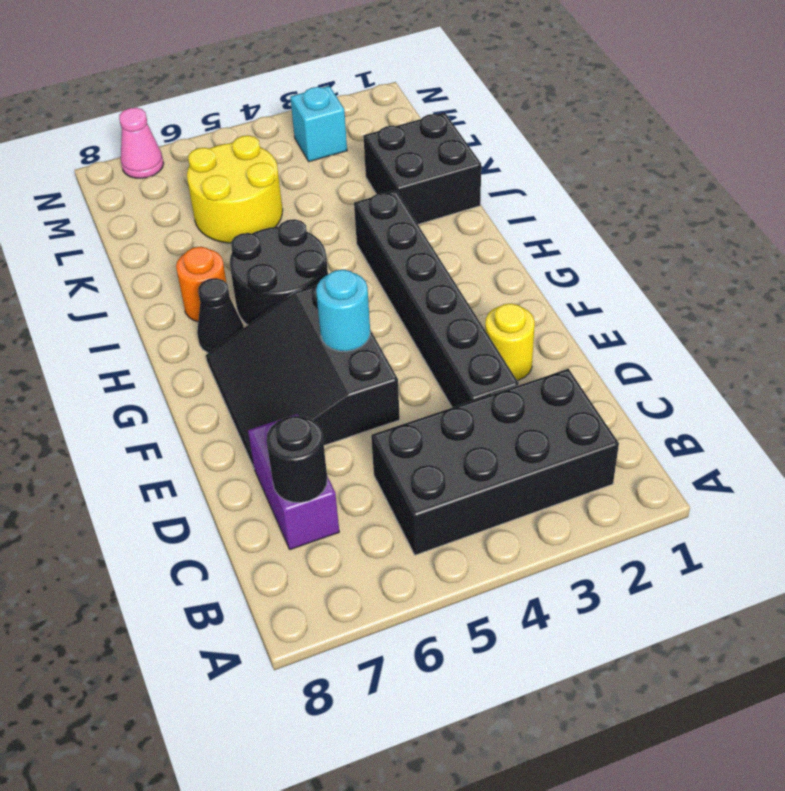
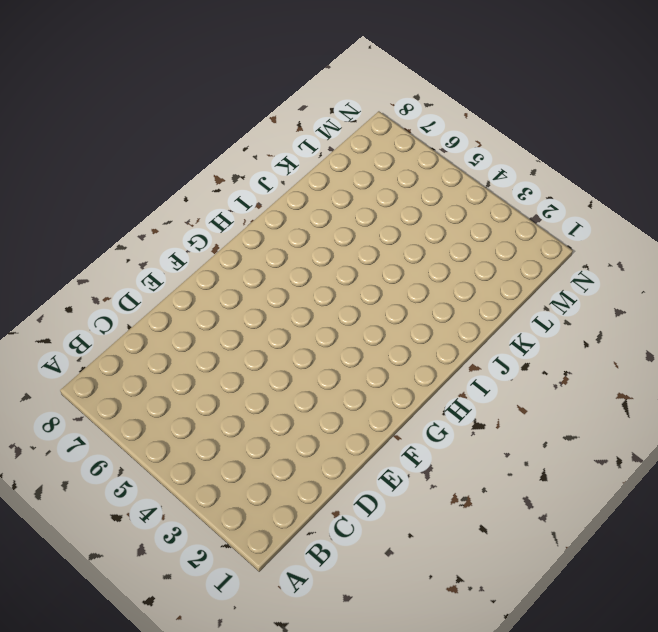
none -> black brick B2:C5 level 1
none -> purple brick C7:D7 level 1
none -> black brick D3:I3 level 1

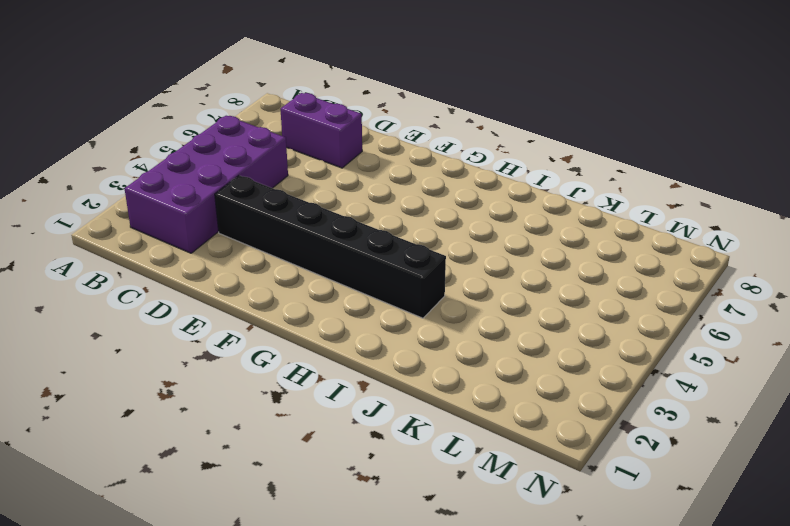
purple brick B2:C5 level 1 -> black brick B2:C5 level 1
none -> yellow round brick E2 level 1
none -> black slope E5:G7 level 1 top 5
none -> black round brick H5:I6 level 1

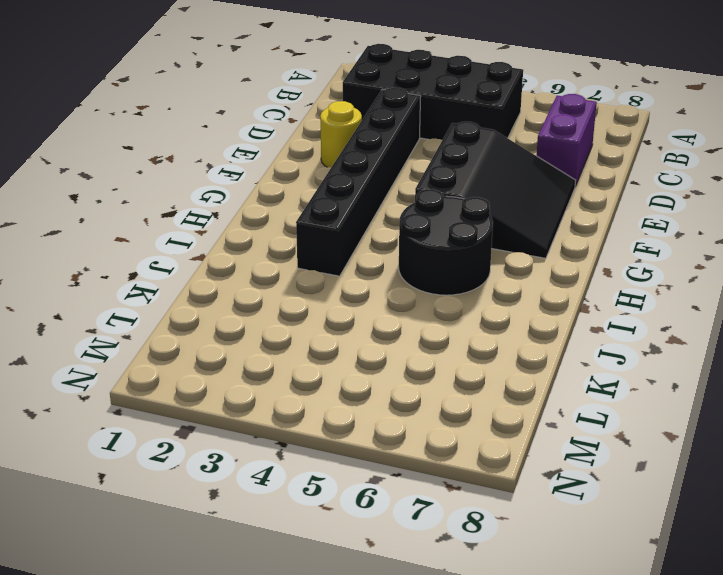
none -> black cone H7 level 1
none -> orange round brick I7 level 1
none -> black brick J1:K2 level 1

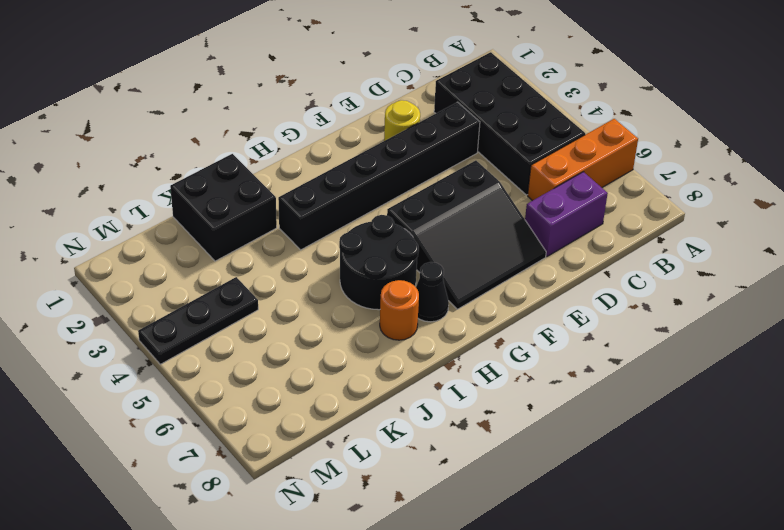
orange brick A6:C6 level 1 -> none
black plate L4:N4 level 1 -> none
none -> yellow round brick K5:L6 level 1
none -> cyan brick M3 level 1
none -> pink cone N7 level 1

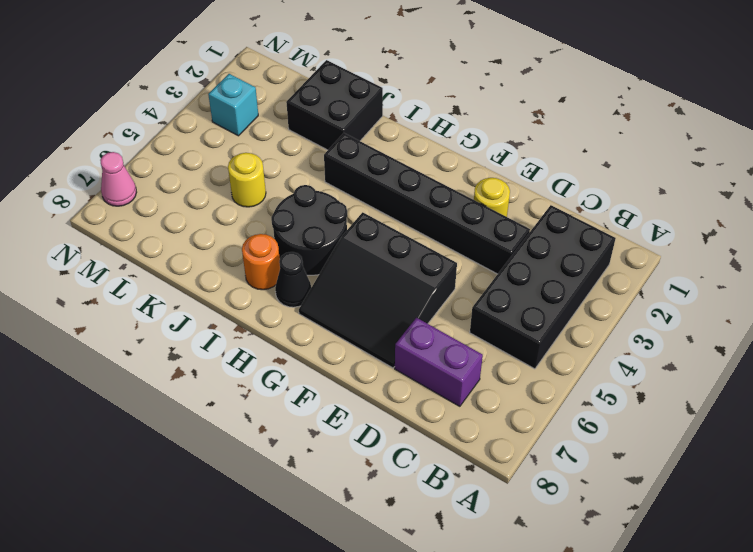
yellow round brick K5 level 1 -> yellow round brick K5:L6 level 1
none -> black round brick C7 level 2
none -> cyan round brick F5 level 2

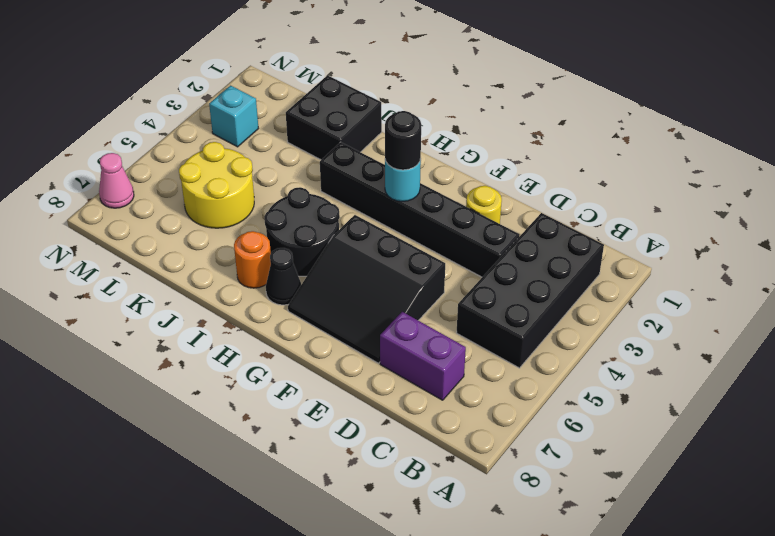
cyan round brick G3 level 2 -> cyan round brick F5 level 2
black round brick G3 level 3 -> black round brick C7 level 2

